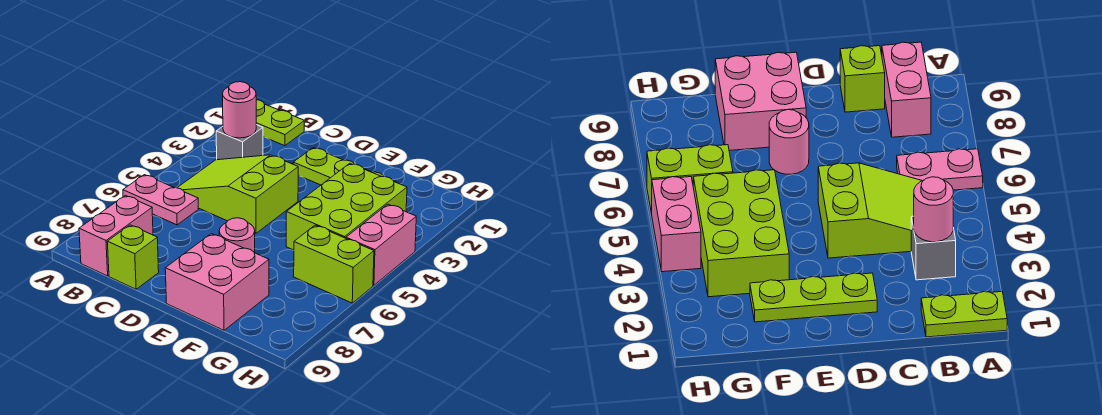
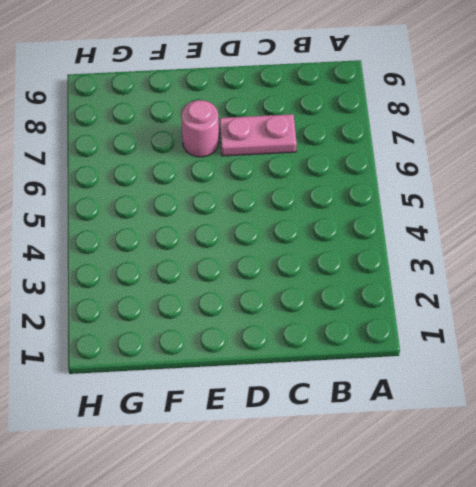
pink plate C7:D7 level 1 -> pink plate A6:B6 level 1
none -> lime plate A1:B1 level 1
none -> grey brick B3 level 1
none -> lime slope B4:D5 level 1 top D

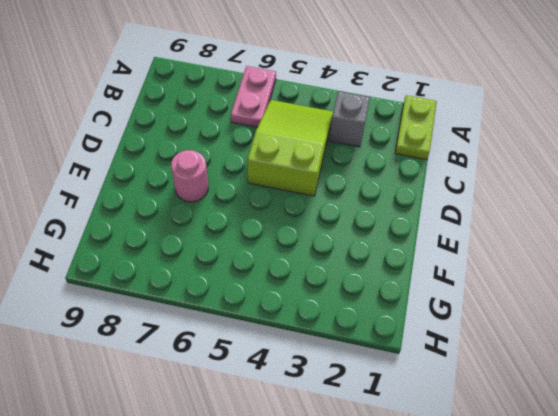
none -> pink brick B8:B9 level 1
none -> lime brick C9 level 1
none -> lime plate D2:F2 level 1

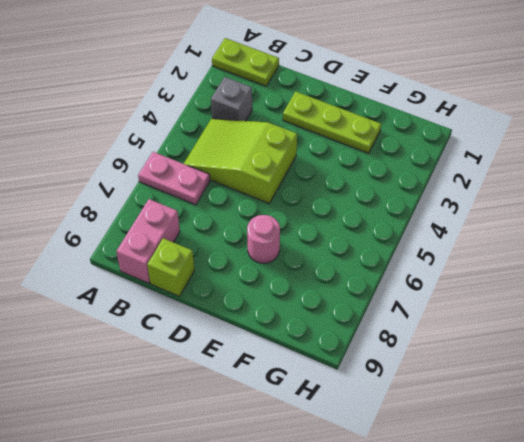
none -> pink brick E8:F9 level 1
none -> lime brick F3:G5 level 1
none -> lime brick G6:H6 level 1

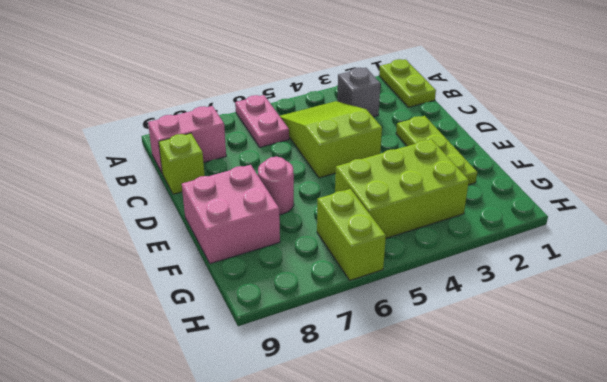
none -> pink brick H4:H5 level 1
none -> pink round brick B3 level 2

